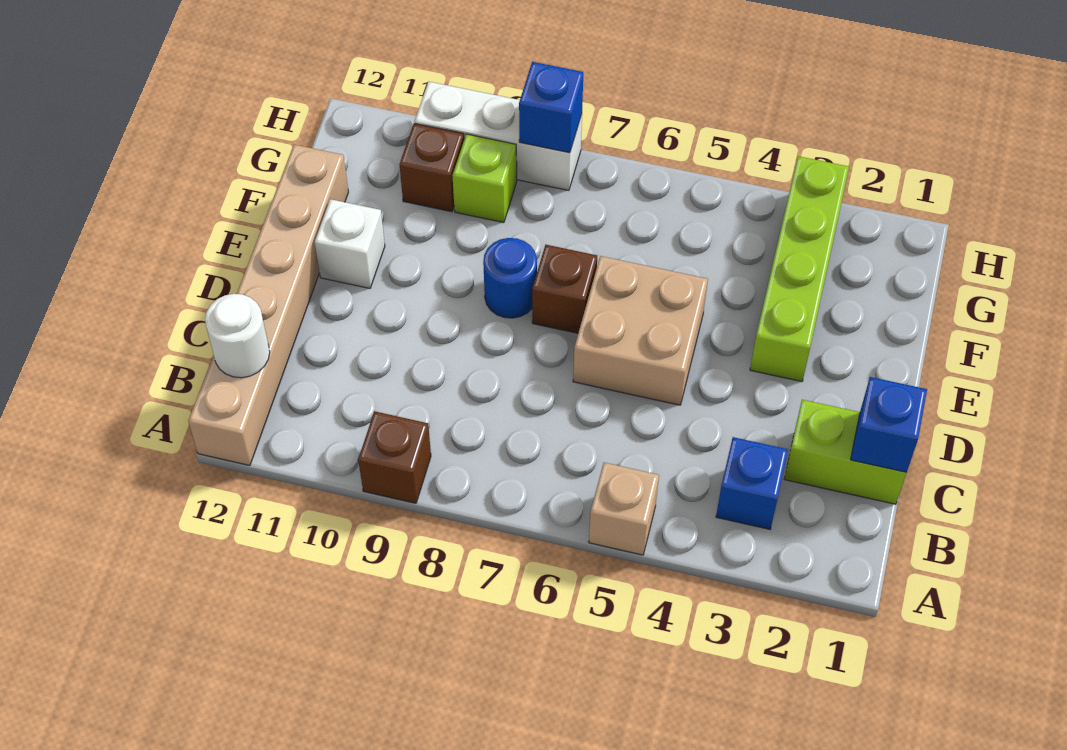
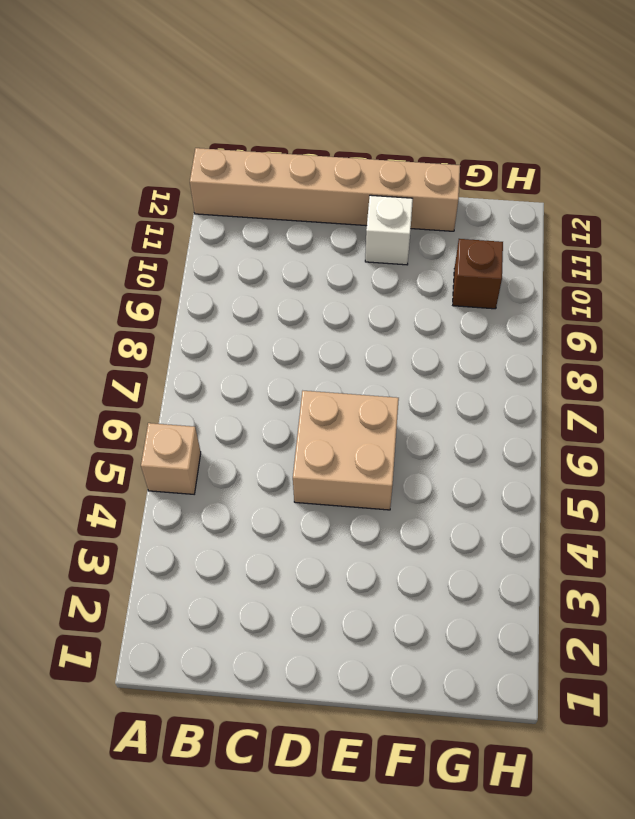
none -> brown brick A9 level 1
none -> blue brick B3 level 1
none -> lime brick C1:C2 level 1

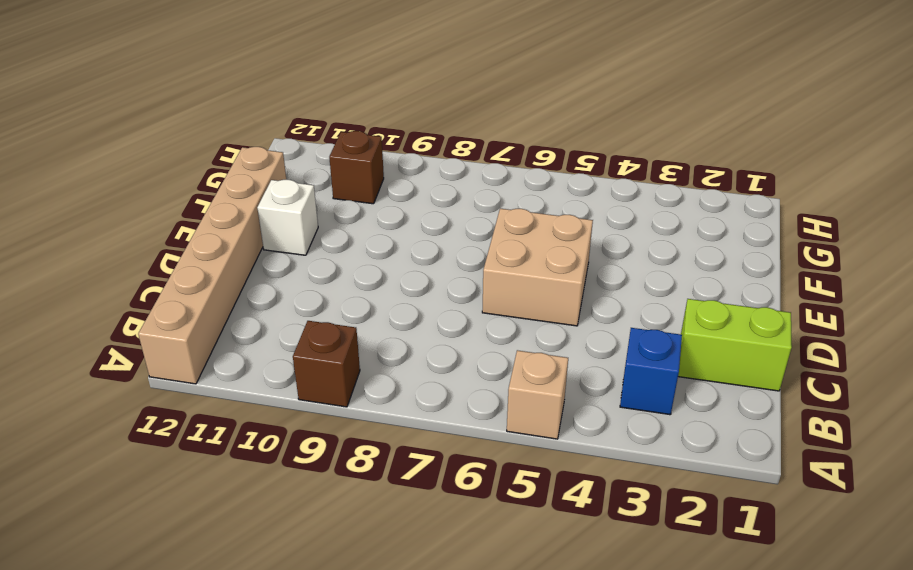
none -> lime brick E3:H3 level 1
none -> brown brick E7 level 1
none -> blue round brick E8 level 1

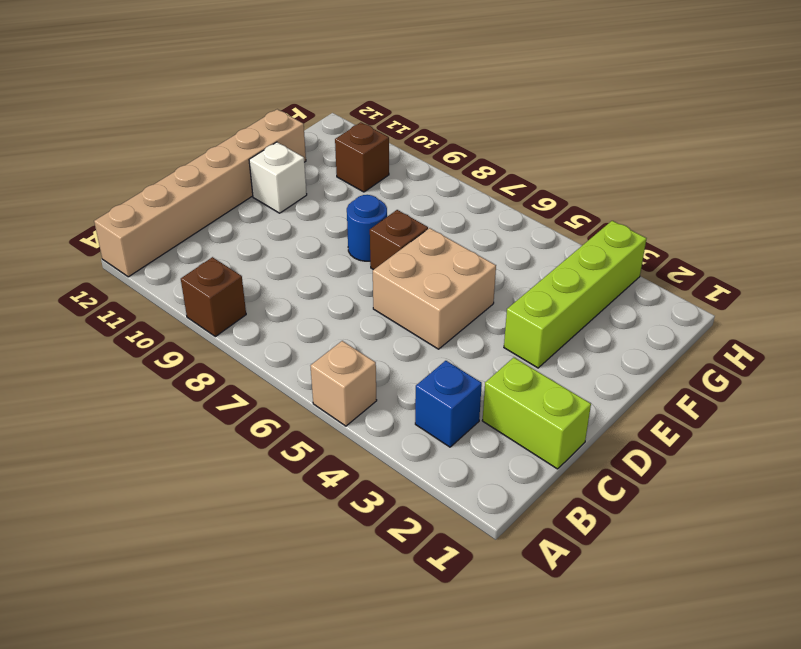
none -> lime brick G9 level 1
none -> white brick H8:H10 level 1
none -> white round brick B12 level 2

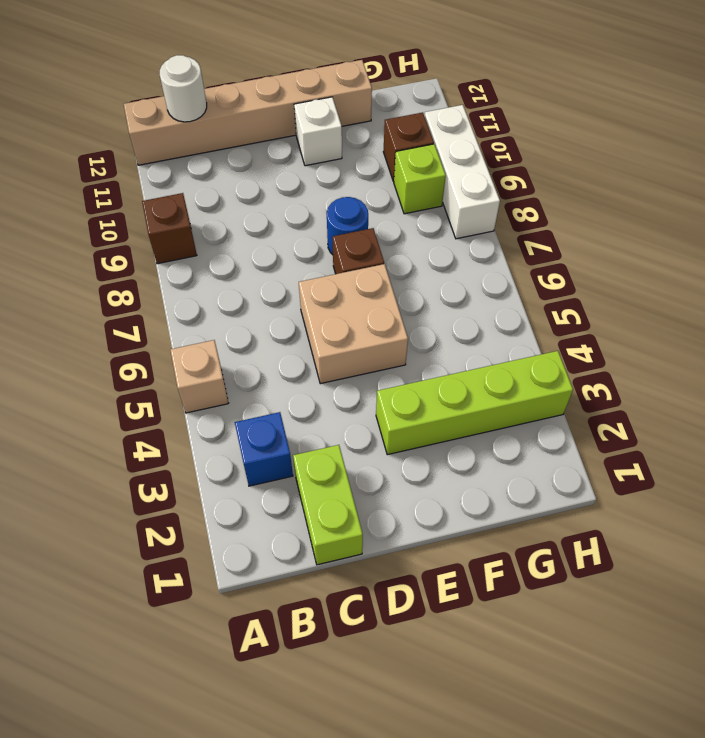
none -> blue brick C1 level 2
none -> blue brick H8 level 2

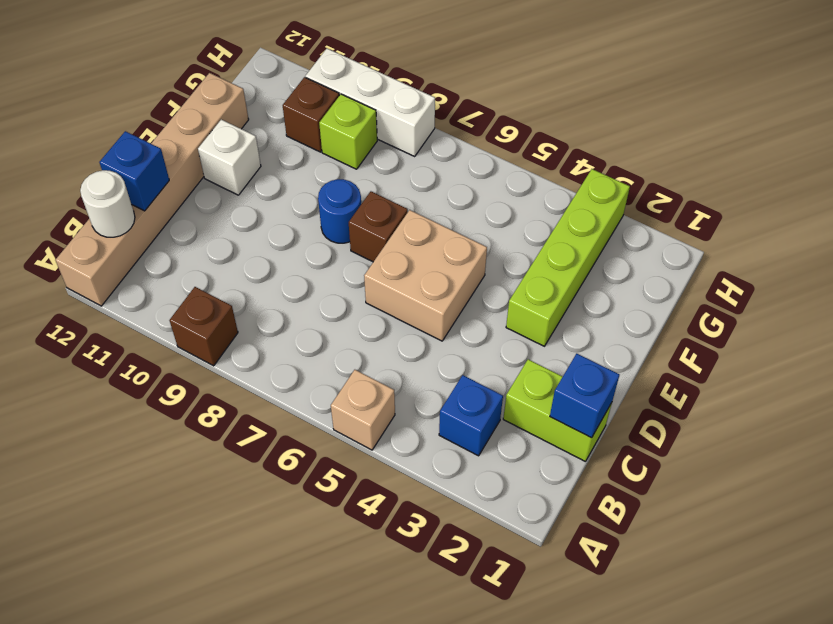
blue brick C12 level 2 -> blue brick H8 level 2

